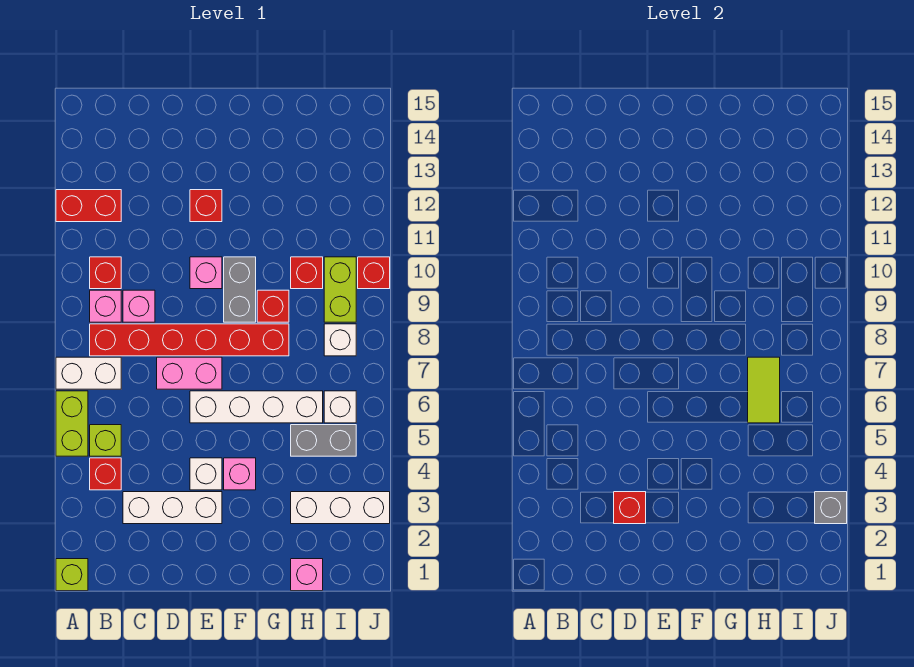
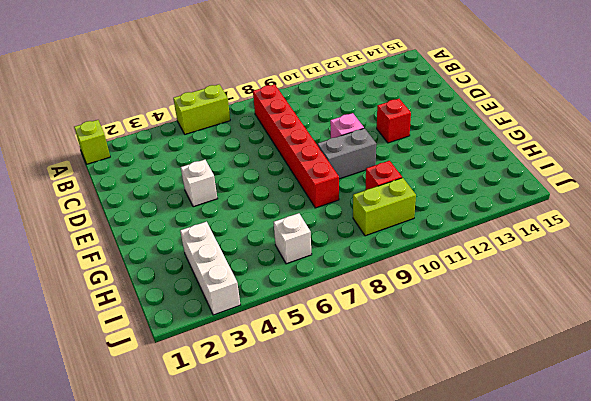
none -> white brick A7:B7 level 1
none -> red brick A12:B12 level 1
none -> red brick B4 level 1
none -> lime brick B5 level 1

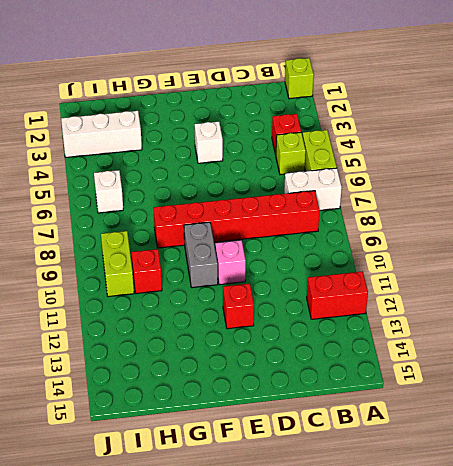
none -> pink brick B9 level 1
none -> red brick B10 level 1
none -> white brick C3:E3 level 1
none -> pink brick C9 level 1

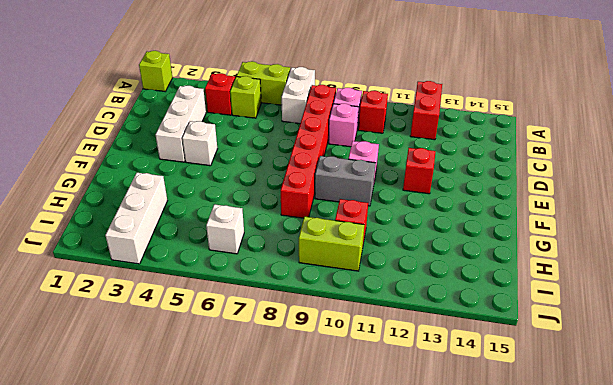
none -> pink brick D7:E7 level 1
none -> white brick E6:H6 level 1
none -> pink brick F4 level 1
none -> red brick G9 level 1

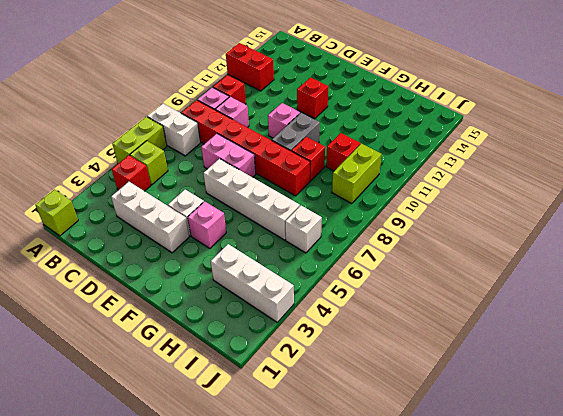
none -> pink brick H1 level 1
none -> grey brick H5:I5 level 1
none -> white brick I8 level 1
none -> red brick J10 level 1

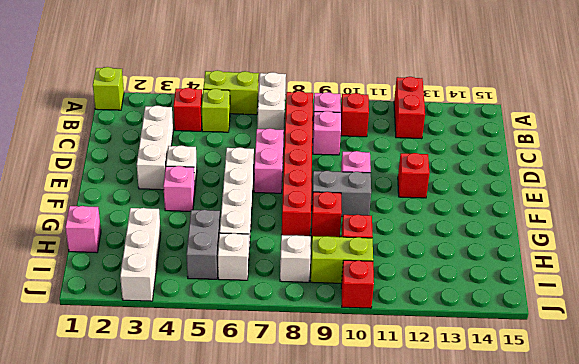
none -> red brick D3 level 2
none -> lime tile H6:H7 level 2
none -> grey brick J3 level 2

